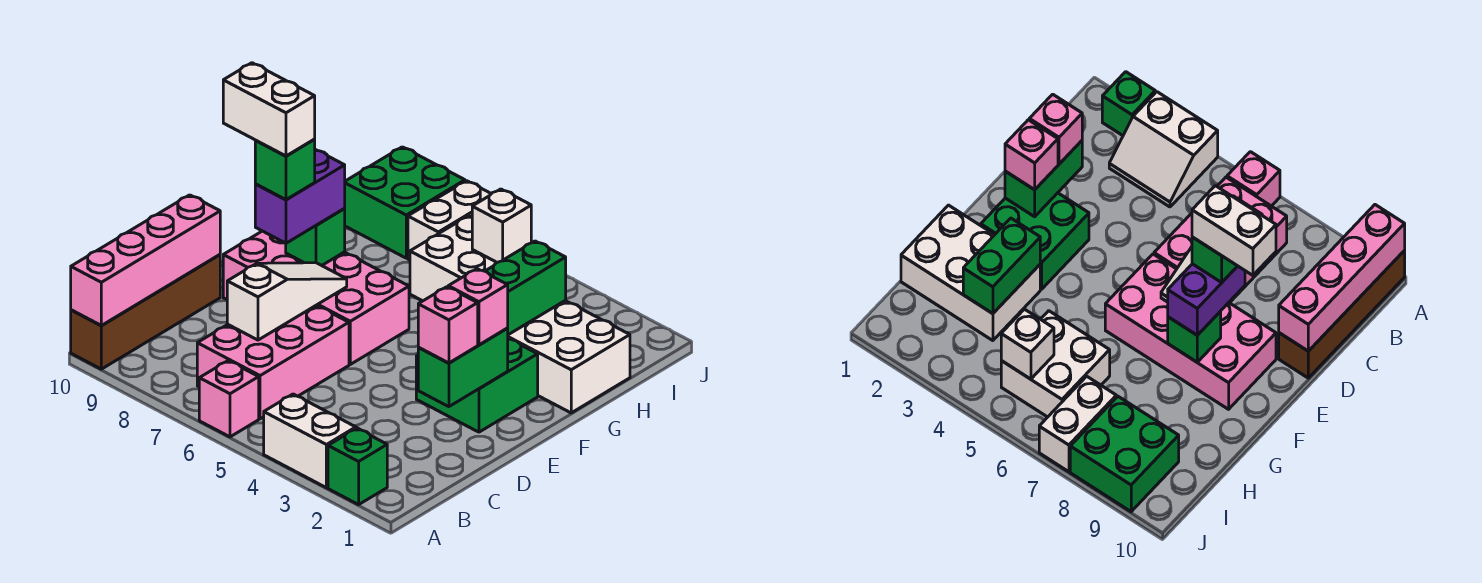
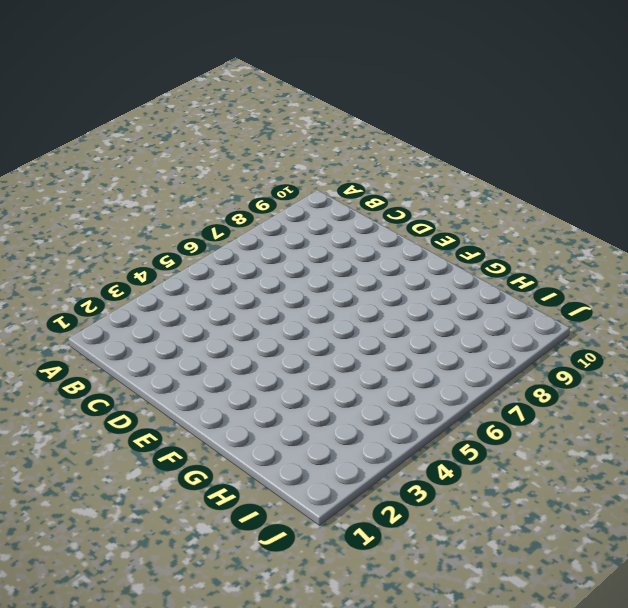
none -> green brick A2 level 1
none -> white slope A3:B4 level 1 top A
none -> pink brick A6 level 1

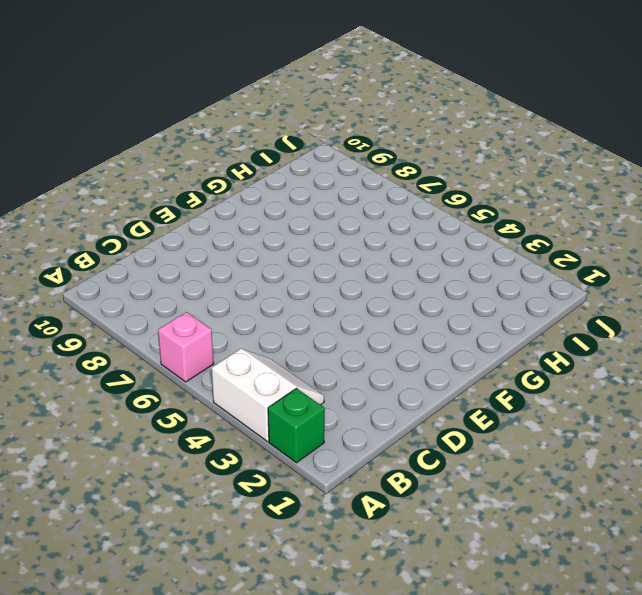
none -> brown brick A10:D10 level 1
none -> pink brick B6:D7 level 1
none -> green brick E2:F3 level 1

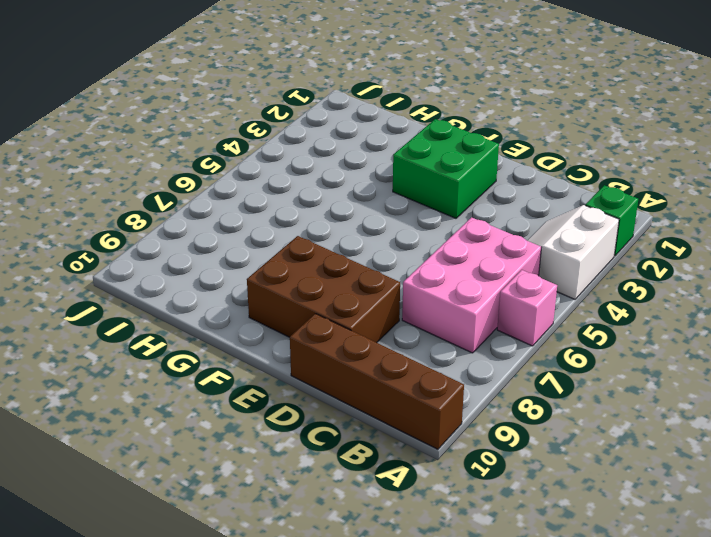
pink brick B5:C7 level 1 -> pink brick B6:D7 level 1
brown brick D8:F9 level 1 -> pink brick E6:F9 level 1
none -> white brick G1:H3 level 1
none -> white brick H5:I6 level 1
none -> white brick I7:J7 level 1

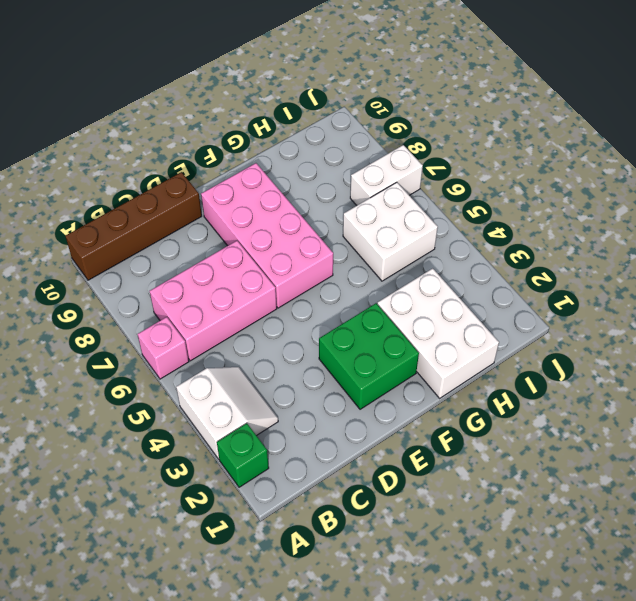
none -> green brick I8:J9 level 1
none -> pink brick A10:D10 level 2
none -> white slope C7:E7 level 2 top C

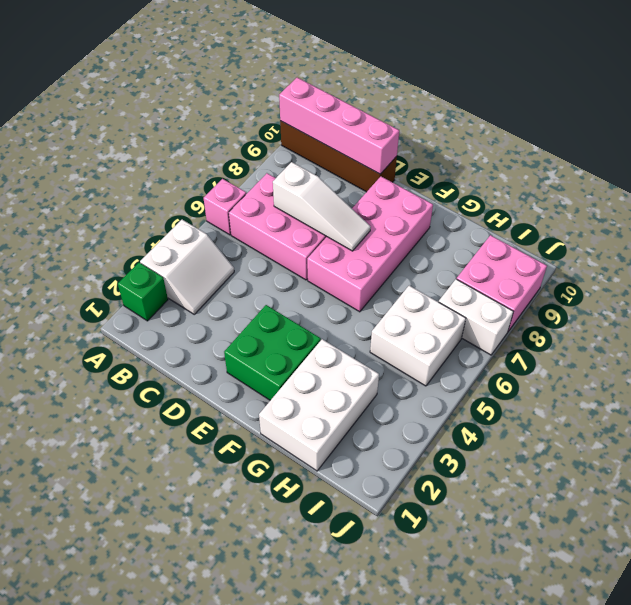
pink brick I8:J9 level 1 -> green brick I8:J9 level 1
none -> green brick D2:E2 level 2
none -> green brick F8 level 2
none -> green brick G3:H3 level 2

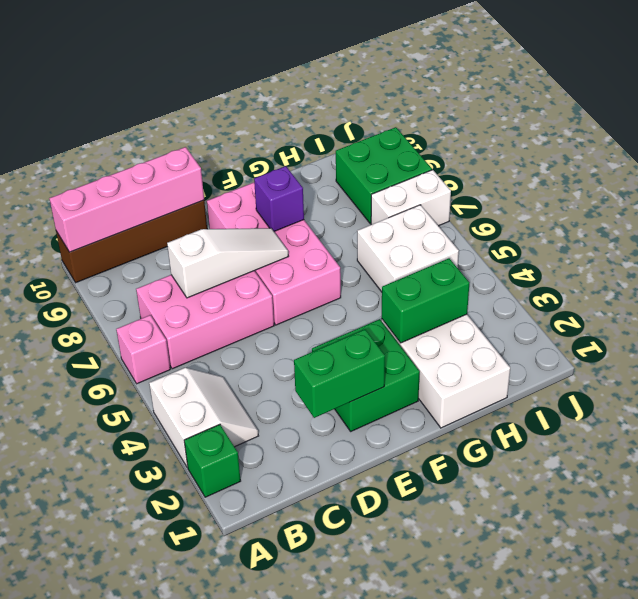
purple brick F8 level 2 -> green brick F8 level 2
none -> white brick I5 level 2
none -> pink brick D2 level 3
none -> pink brick E2 level 3

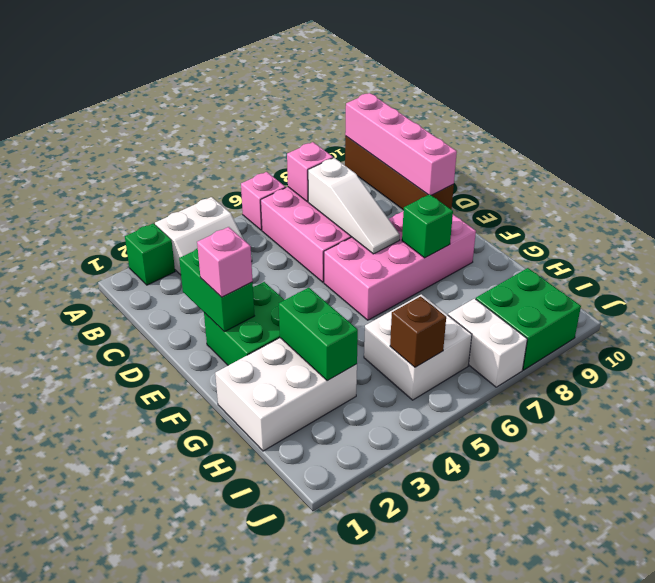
pink brick B7 level 2 -> pink brick D2 level 3
brown brick I5 level 2 -> white brick I5 level 2
none -> purple brick E8:F8 level 3
none -> green brick E8 level 4
none -> white brick E8:E9 level 5

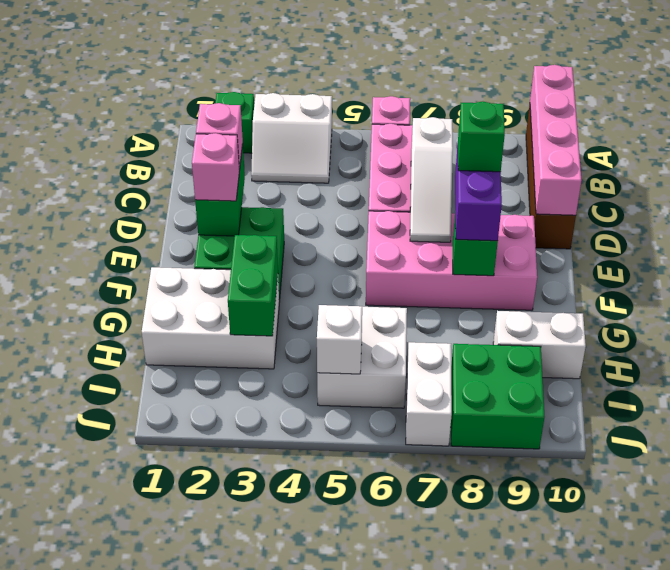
white brick H9:H10 level 1 -> white brick E8:E9 level 5

